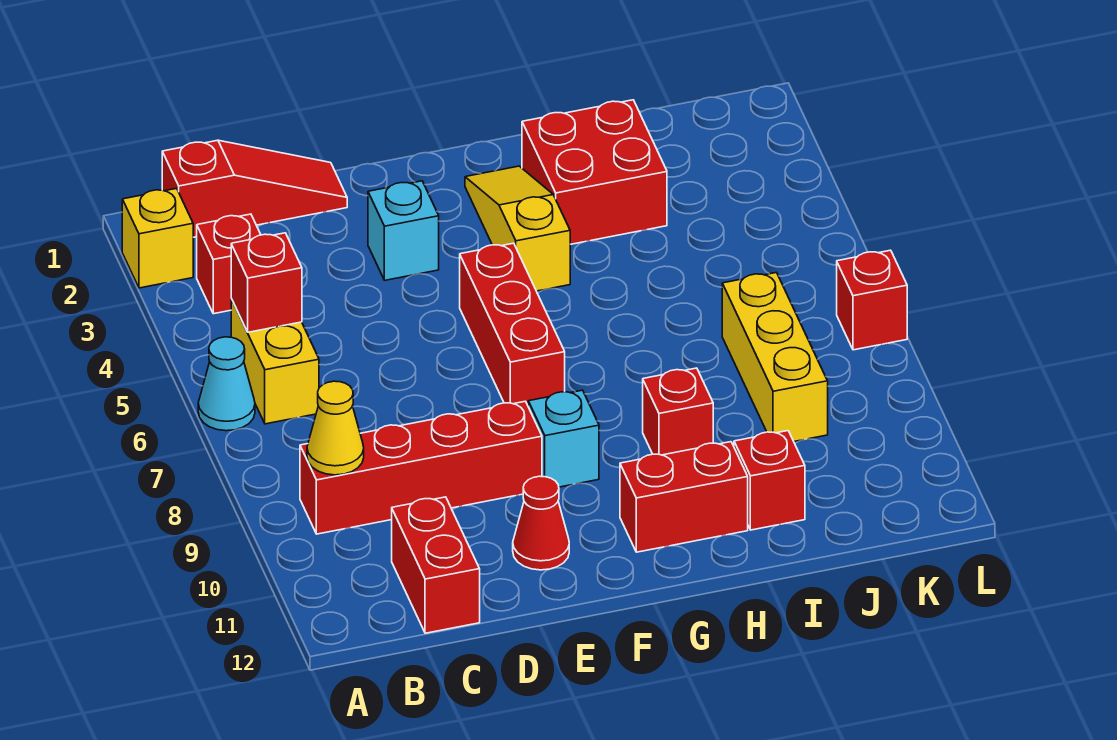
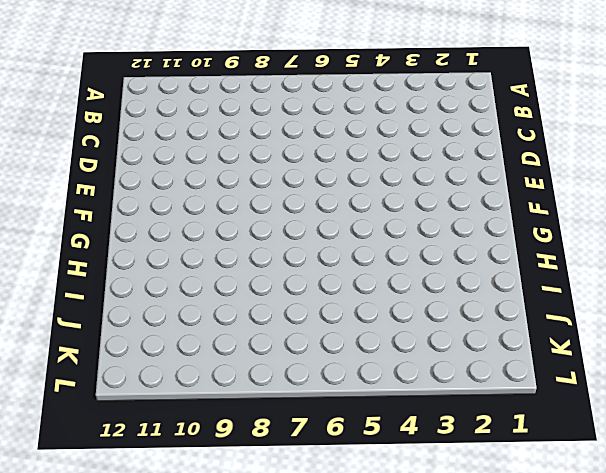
none -> yellow brick A2 level 1
none -> cyan cone A6 level 1
none -> red slope B1:D1 level 1 top B

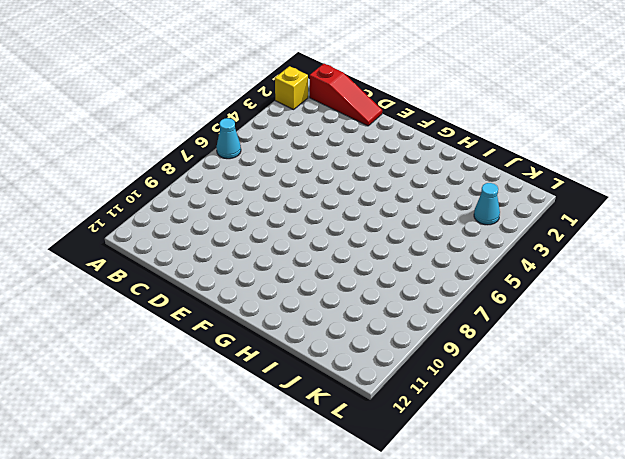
cyan cone K3 level 1 -> none
none -> red brick B3 level 1
none -> yellow brick B5:B6 level 1
none -> red brick B9:E9 level 1

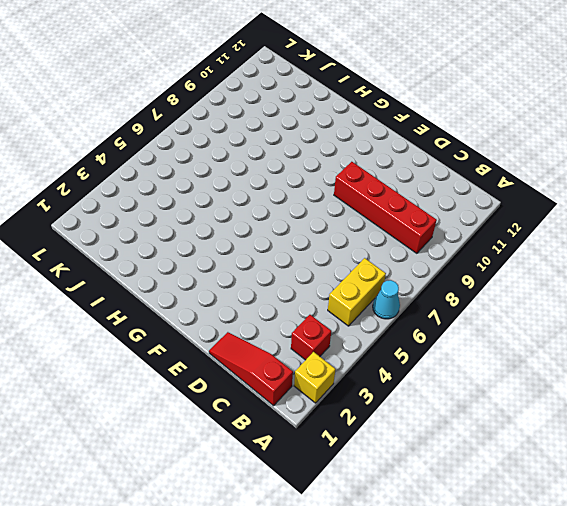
none -> red brick C11:C12 level 1
none -> cyan brick E3 level 1
none -> red cone E11 level 1

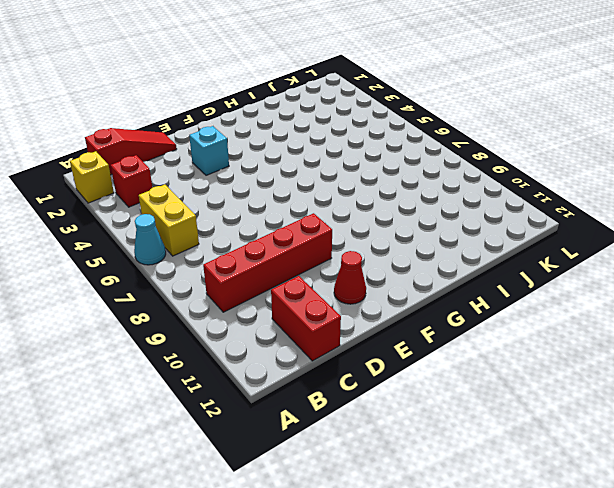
none -> red brick F5:F7 level 1
none -> cyan brick F9 level 1
none -> yellow slope G2:G4 level 1 top 4

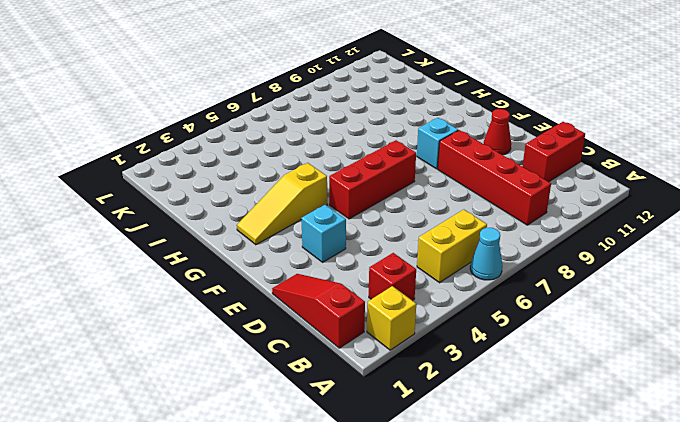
none -> red brick G11:H11 level 1
none -> red brick H2:I3 level 1
none -> red brick H9 level 1

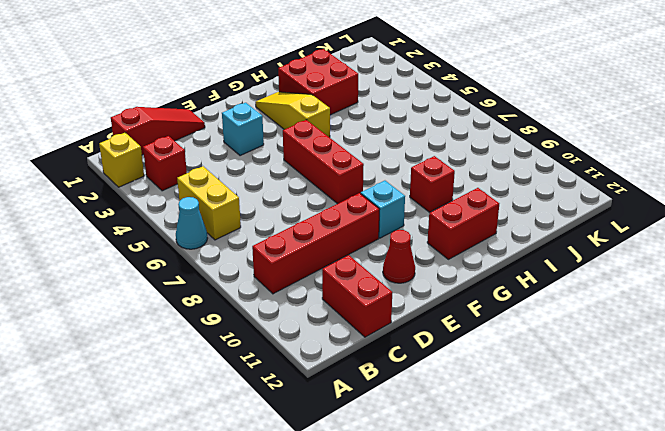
none -> red brick I11 level 1
none -> yellow brick J7:J9 level 1
none -> red brick L7 level 1

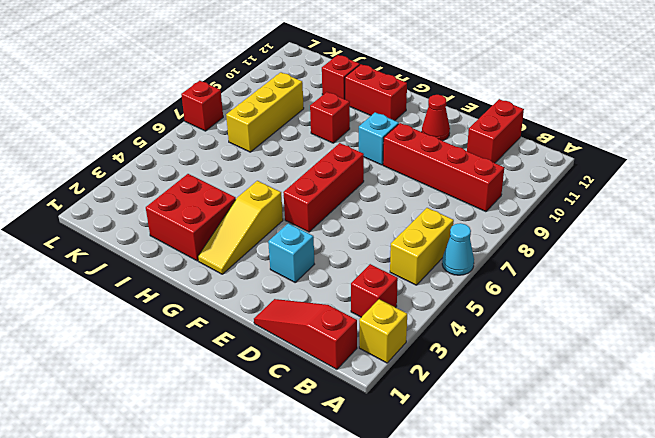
none -> red brick B5 level 2
none -> yellow cone B9 level 2

